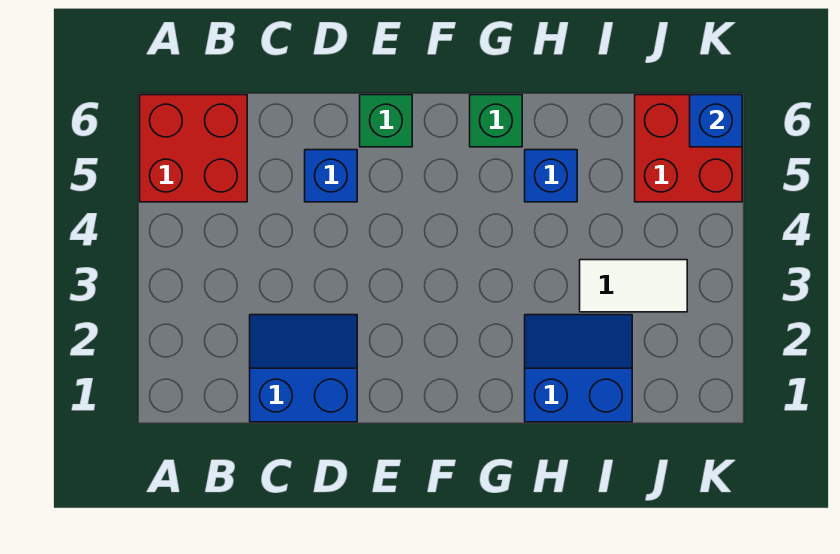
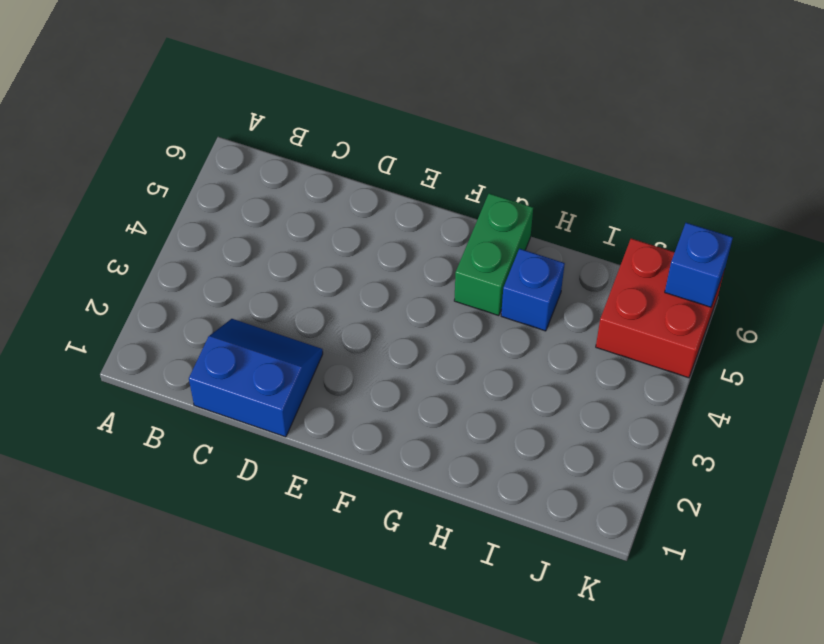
green brick G5:G6 level 1 -> green brick G6 level 1
none -> red brick A5:B6 level 1
none -> blue brick D5 level 1

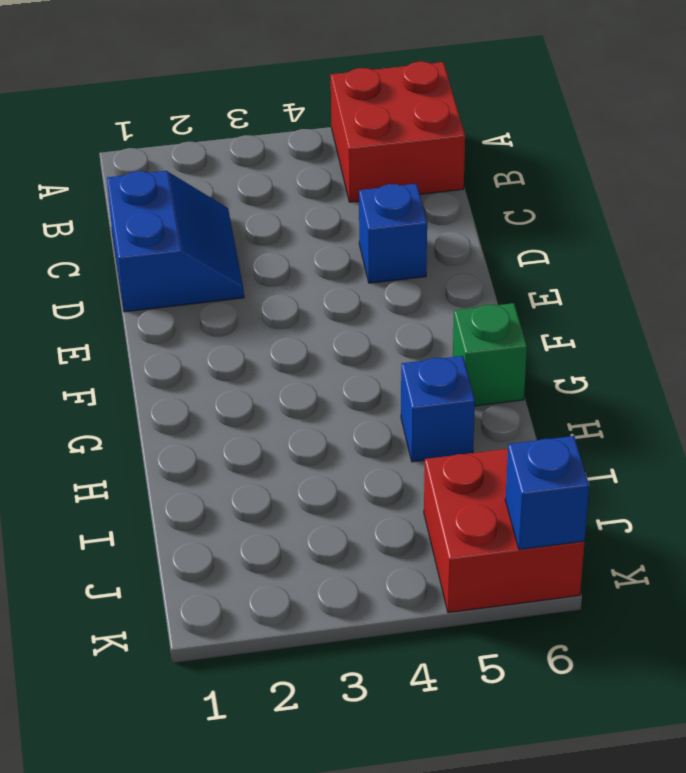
none -> green brick E6 level 1
none -> blue slope H1:I2 level 1 top 1

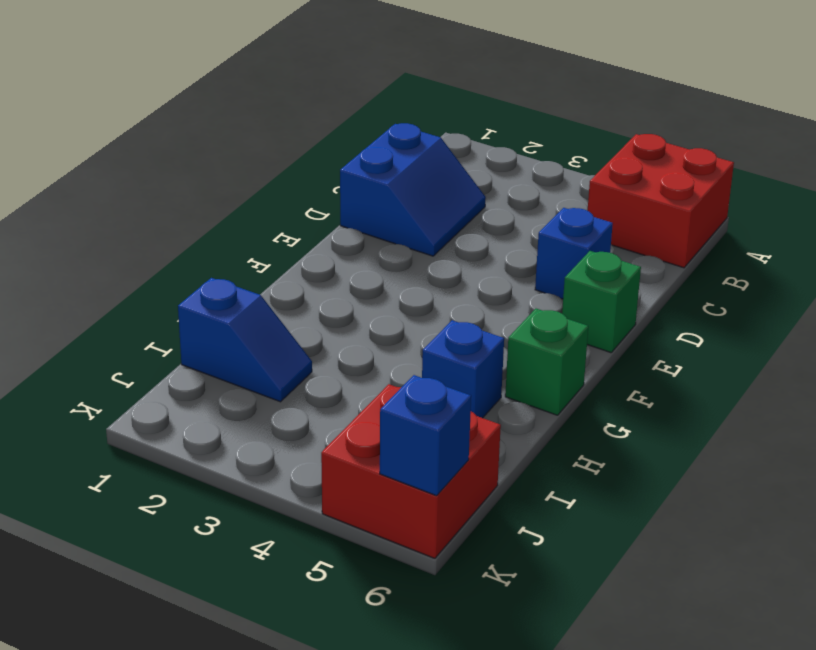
blue slope I1:I2 level 1 top 1 -> blue slope H1:I2 level 1 top 1
none -> white tile I3:J3 level 1

